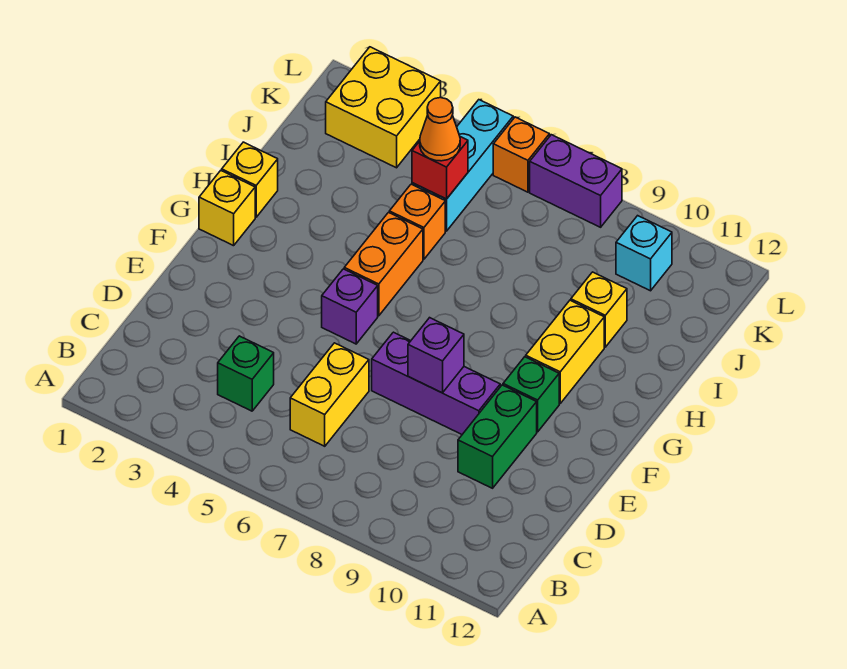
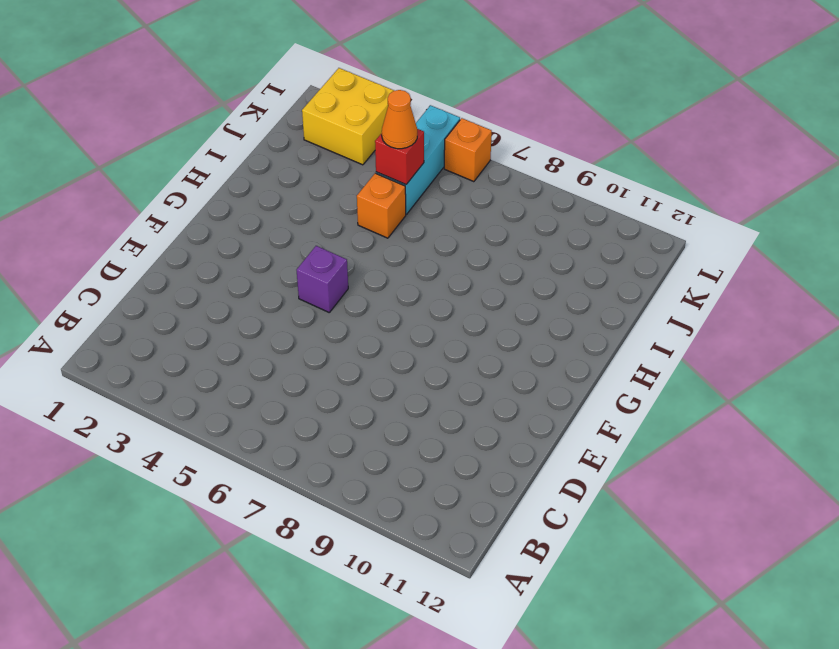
none -> green brick C4 level 1
none -> yellow brick C6:D6 level 1
none -> green brick D10:E10 level 1

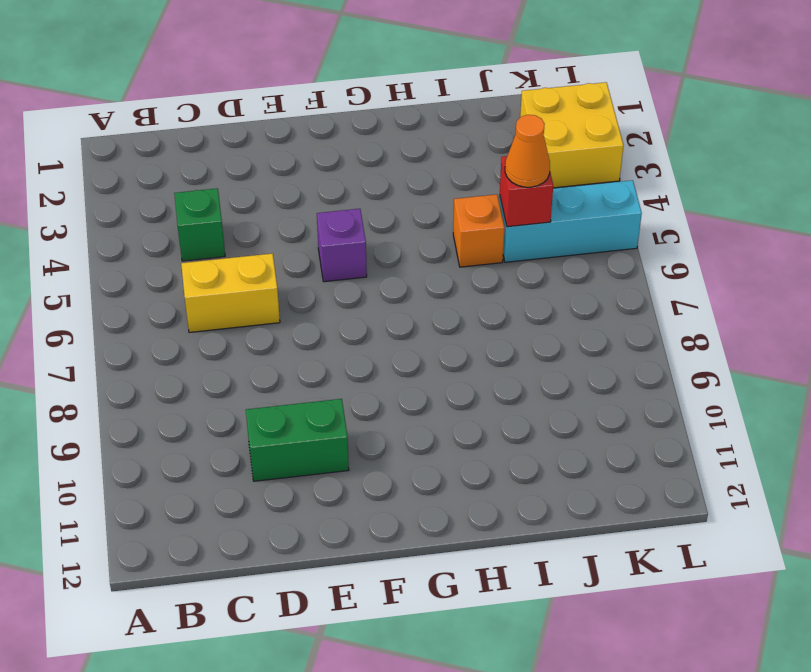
none -> purple brick E7:E9 level 1
none -> green brick F10 level 1
none -> yellow brick G1 level 1

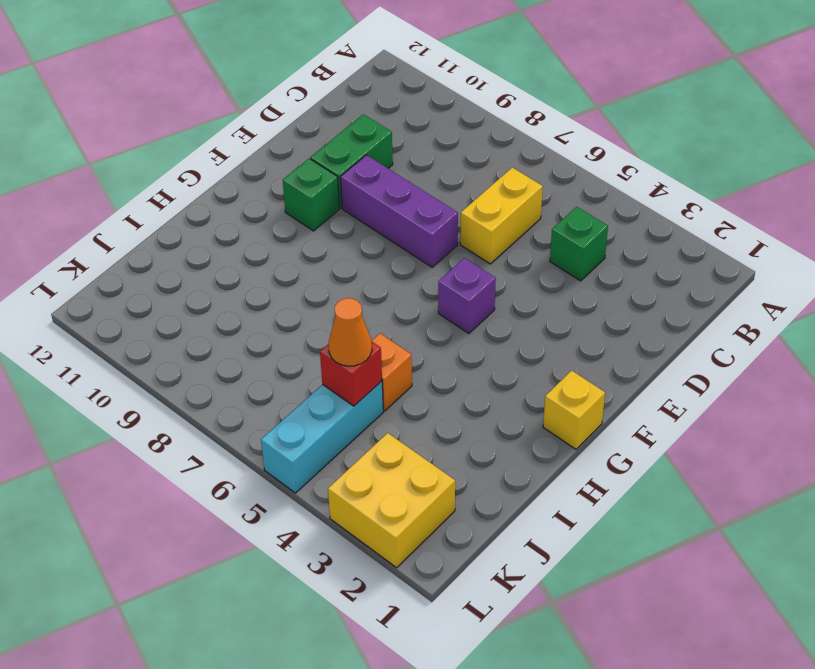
none -> orange brick G5:H5 level 1
none -> yellow brick G10:H10 level 1
none -> yellow brick H1 level 1

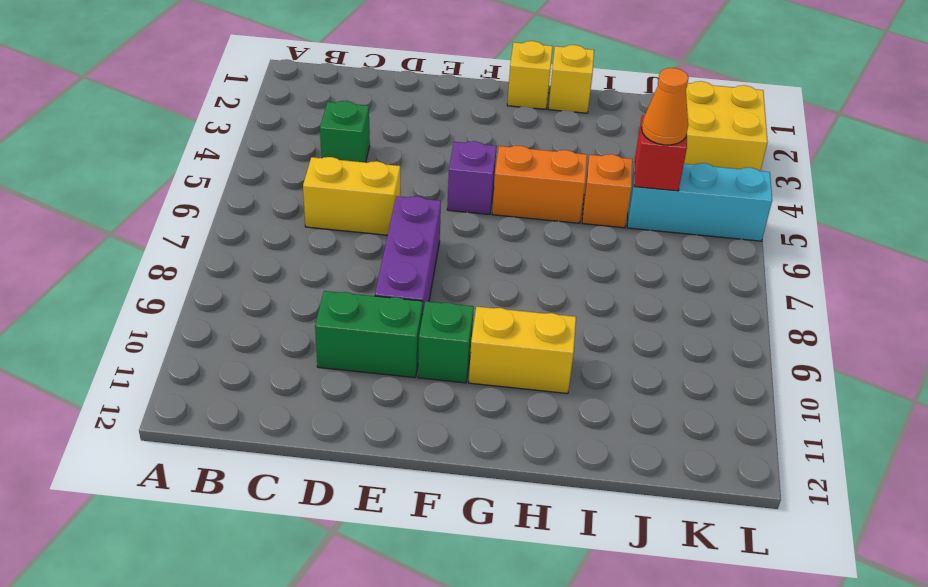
none -> yellow brick I10 level 1
none -> cyan brick K10 level 1
none -> orange brick L6 level 1

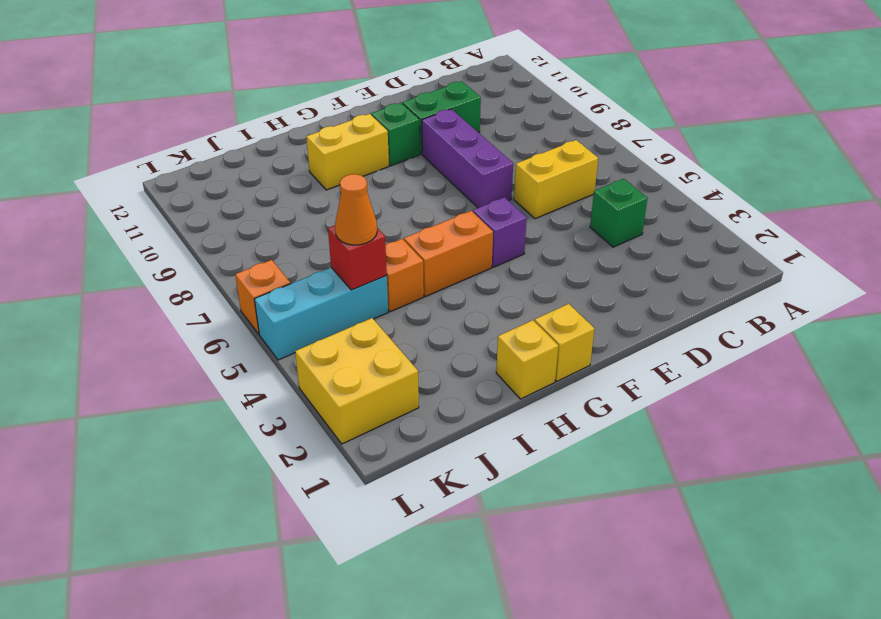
none -> yellow brick I10 level 1
none -> cyan brick K10 level 1
none -> purple brick L7:L8 level 1

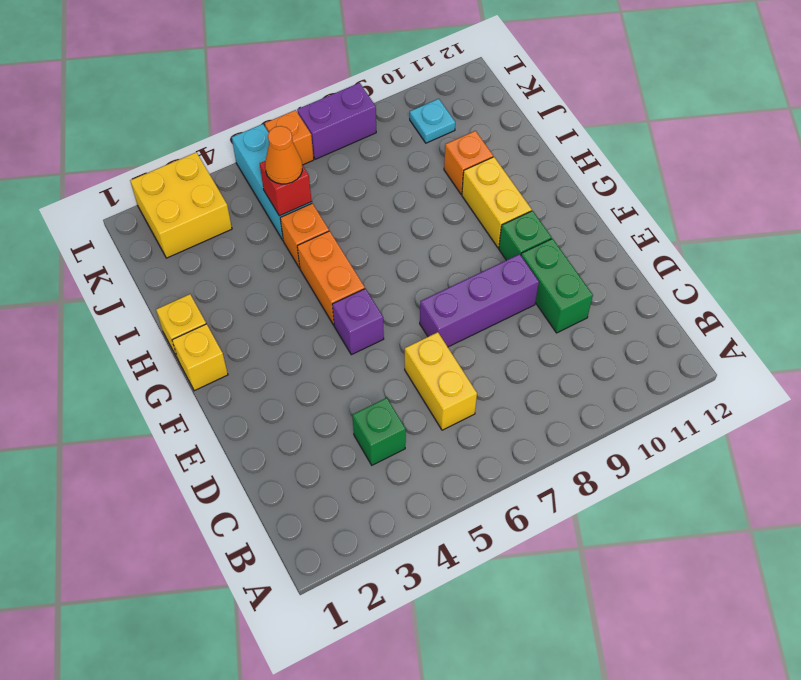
orange brick I10 level 1 -> yellow brick I10 level 1
cyan plate K10 level 1 -> cyan brick K10 level 1
none -> purple brick E8 level 2

